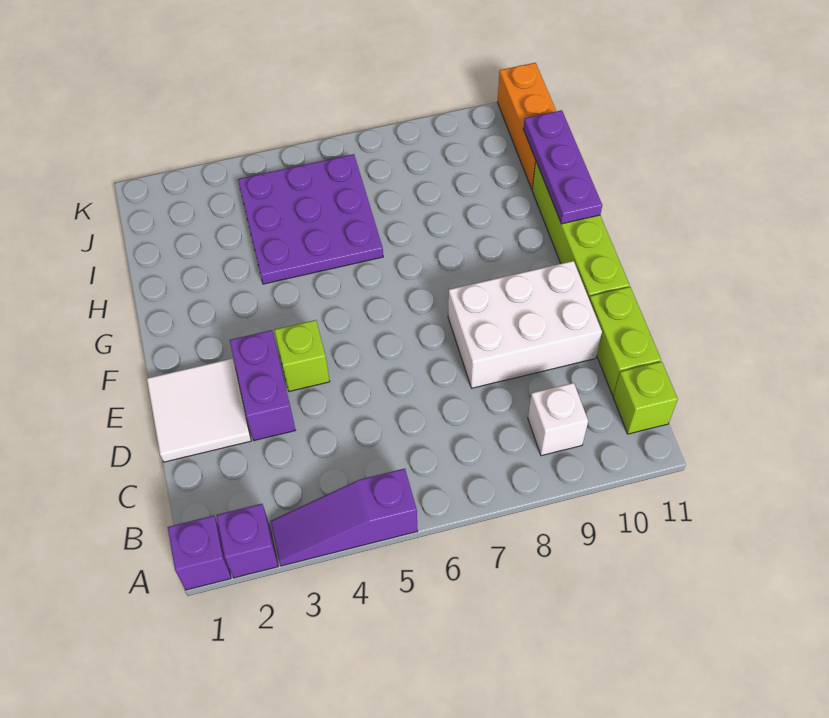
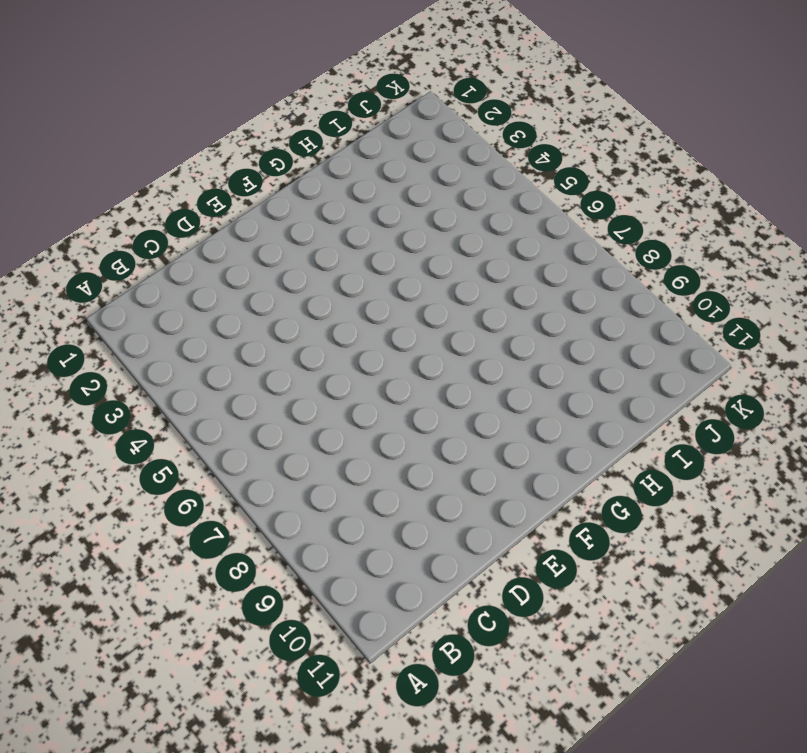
none -> purple brick A1 level 1
none -> purple brick A2 level 1
none -> purple slope A3:A5 level 1 top 5

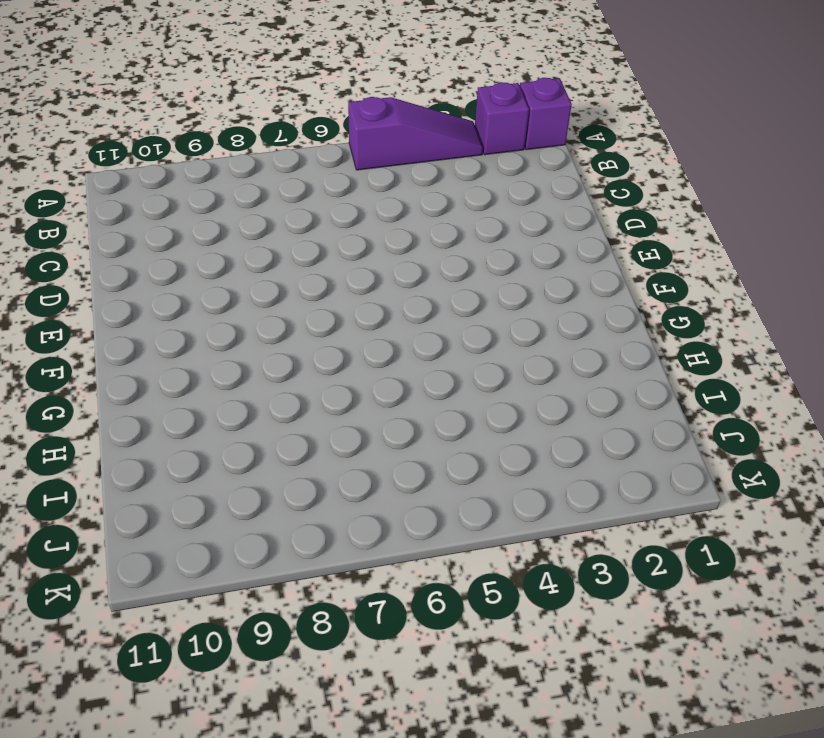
none -> white brick B9 level 1
none -> lime brick B11 level 1
none -> lime brick C11:D11 level 1

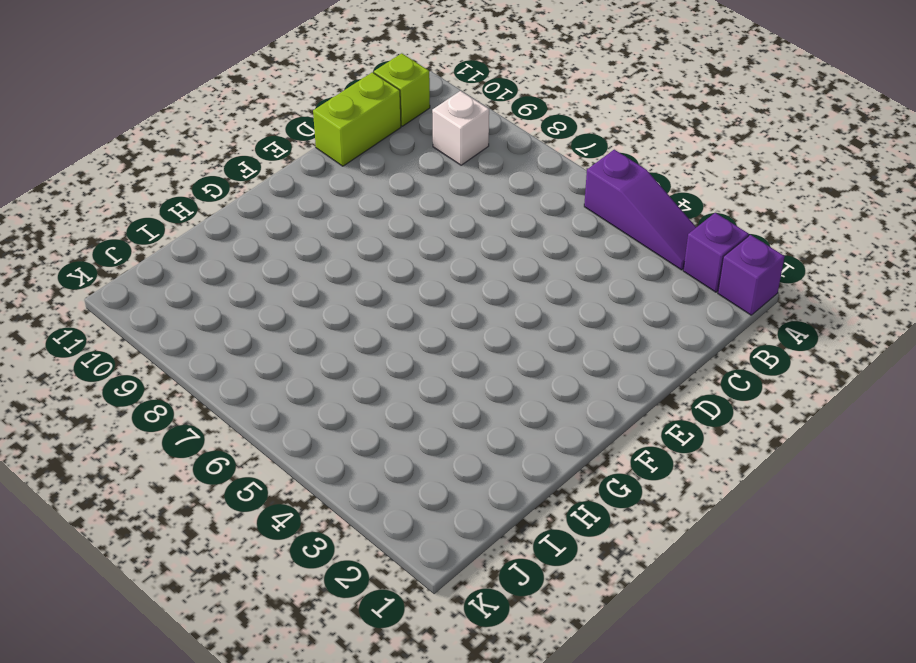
none -> white tile D1:E2 level 1
none -> purple brick D3:E3 level 1
none -> white brick D8:E10 level 1

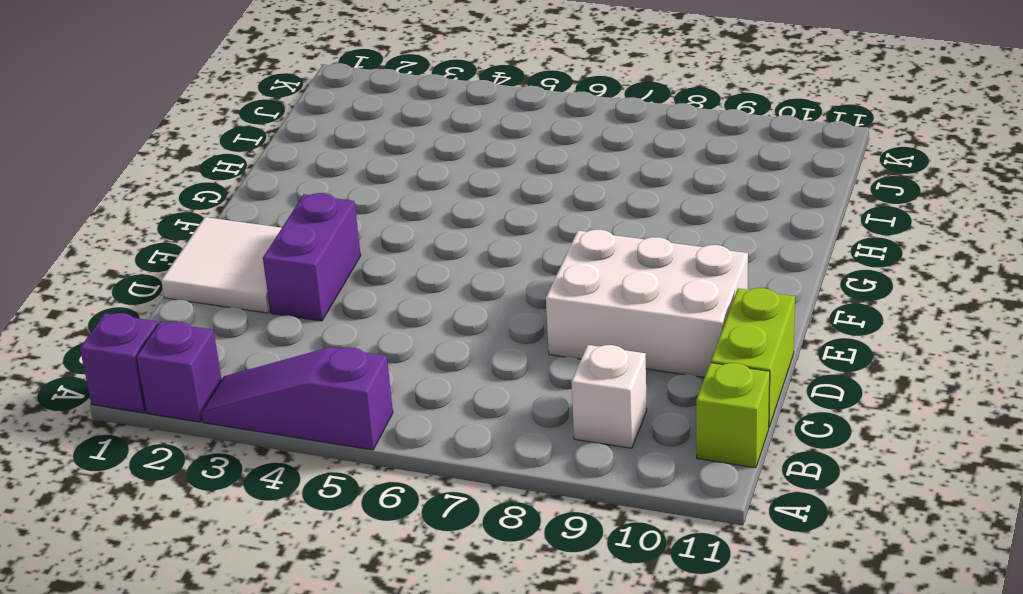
none -> lime brick E4 level 1
none -> lime brick E11:H11 level 1
none -> purple plate H4:J6 level 1

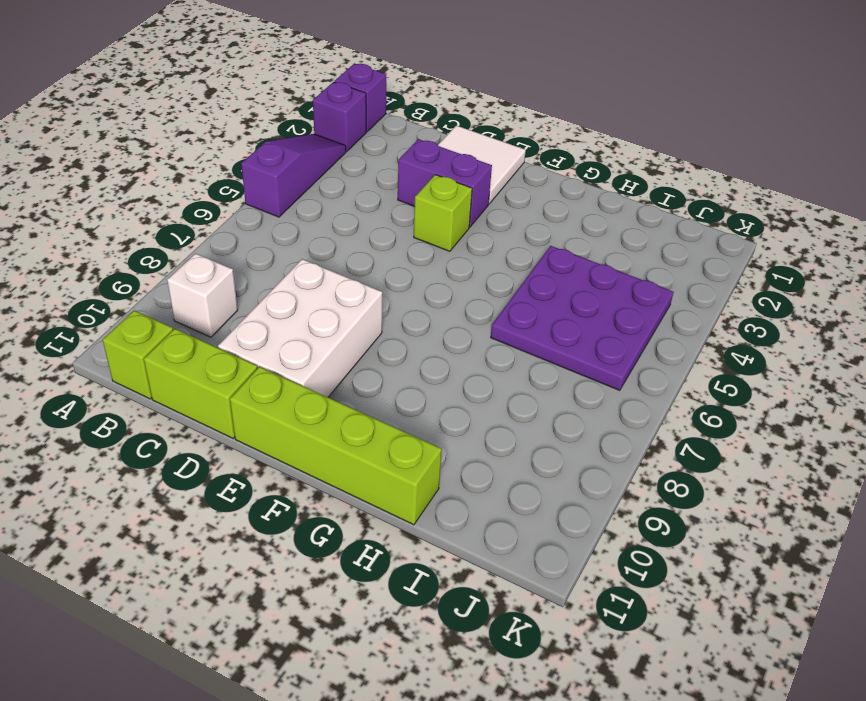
none -> orange brick I11:K11 level 1
none -> purple plate G11:I11 level 2

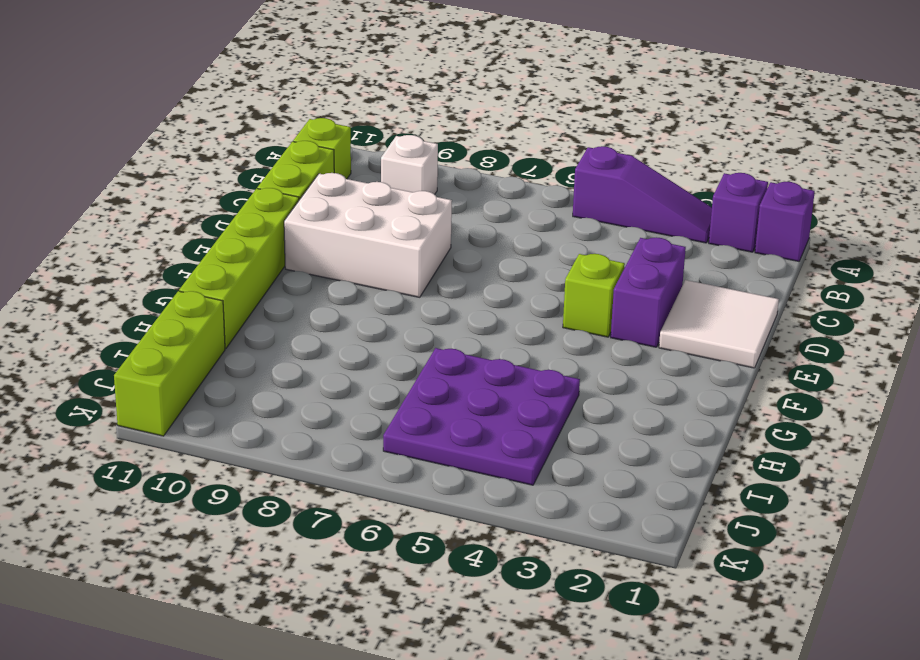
lime brick I11:K11 level 1 -> orange brick I11:K11 level 1
none -> purple plate G11:I11 level 2

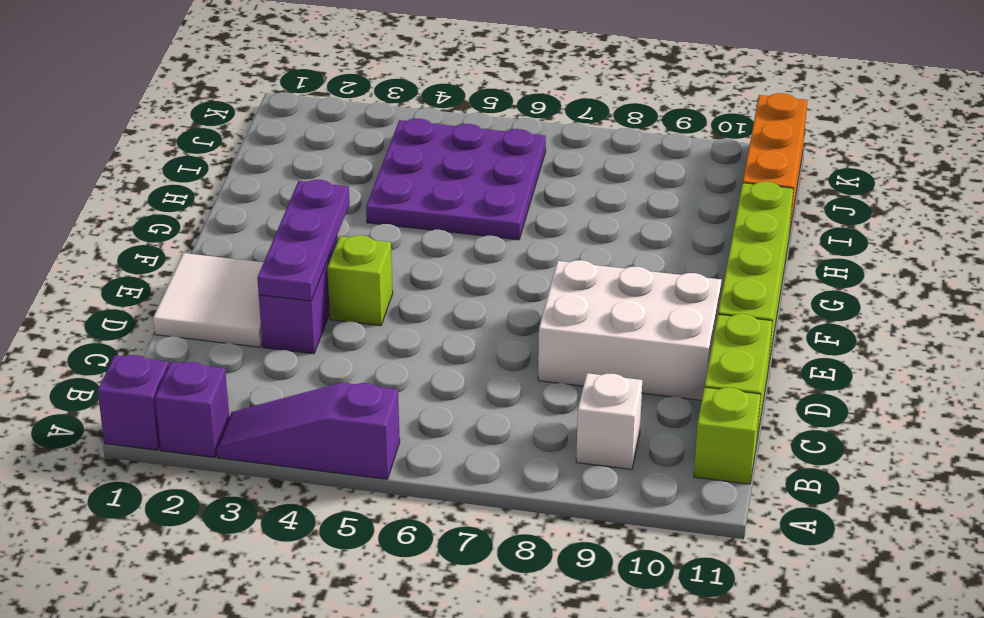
purple plate D3:F3 level 2 -> purple plate G11:I11 level 2

